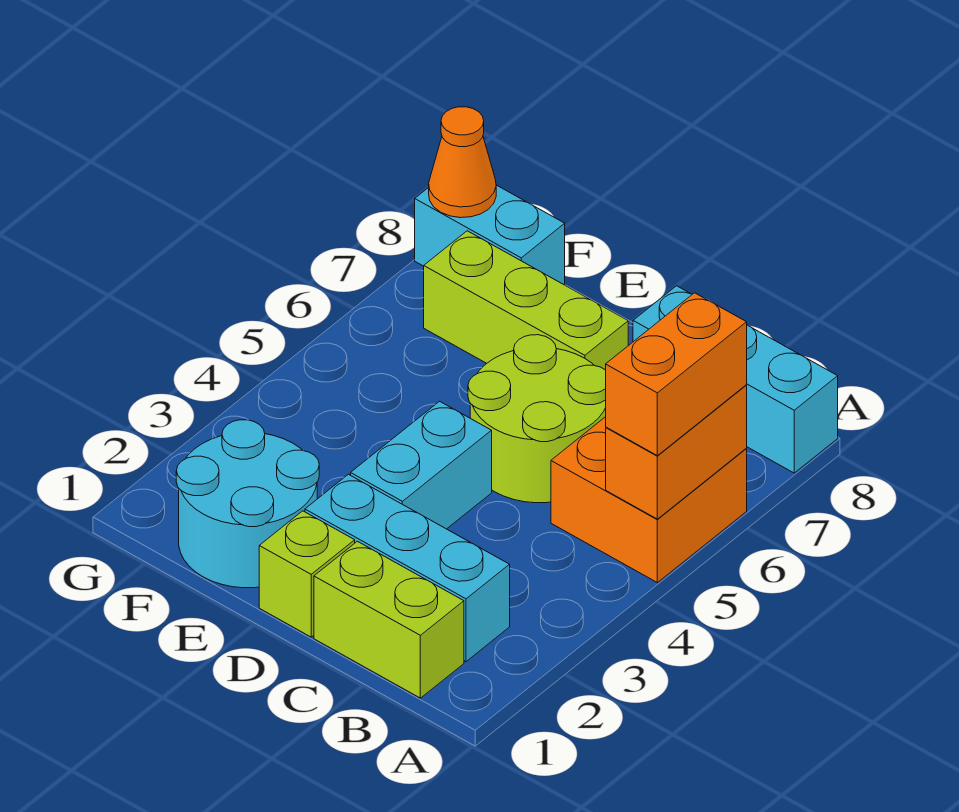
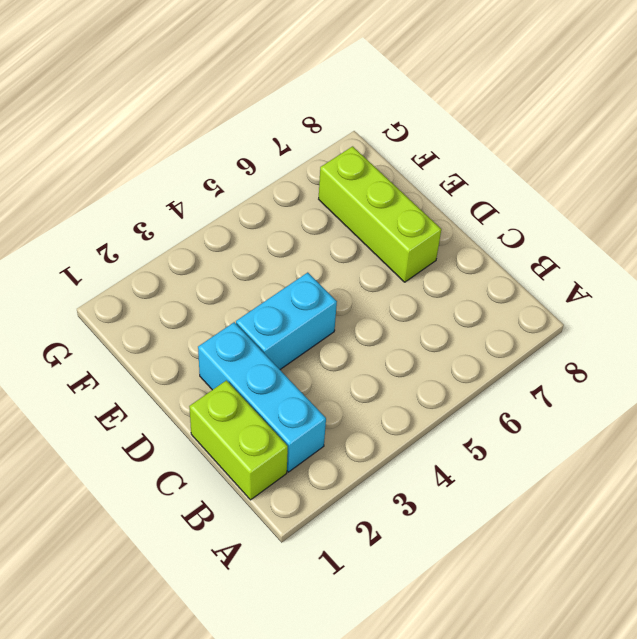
none -> orange brick A5:B6 level 1
none -> cyan brick A8:C8 level 1
none -> lime round brick C5:D6 level 1

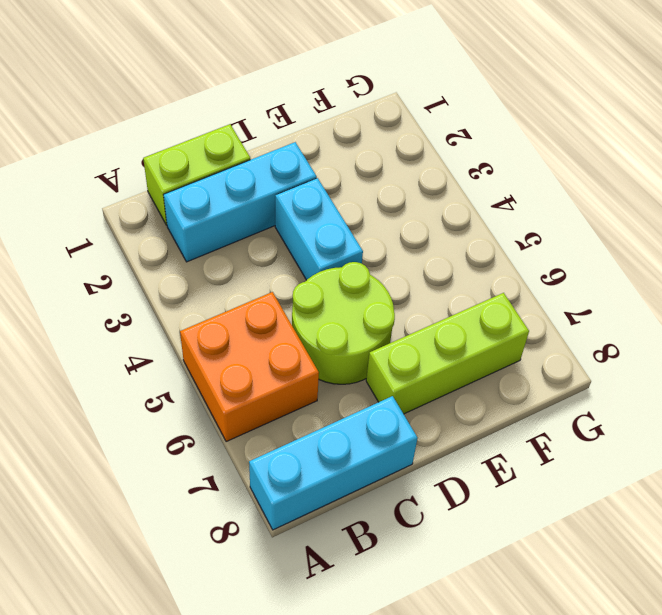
none -> lime brick D1 level 1
none -> cyan round brick E1:F2 level 1
none -> cyan brick F8:G8 level 1

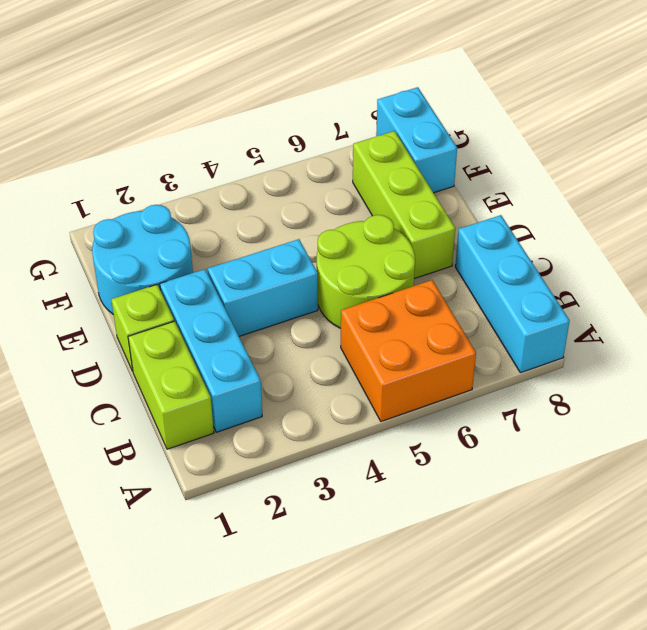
none -> orange brick A5:A6 level 2
none -> orange cone G8 level 2
none -> orange brick A5:A6 level 3

